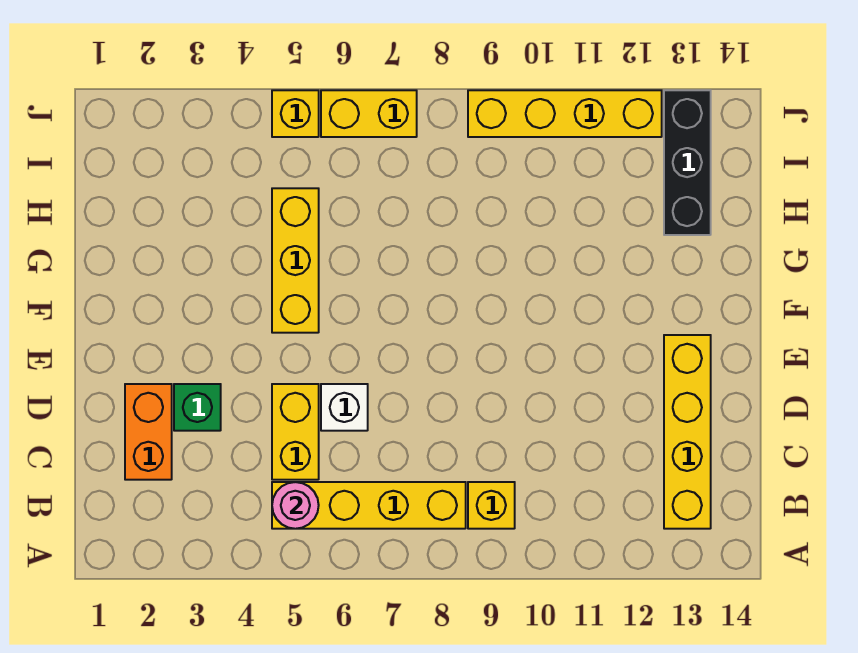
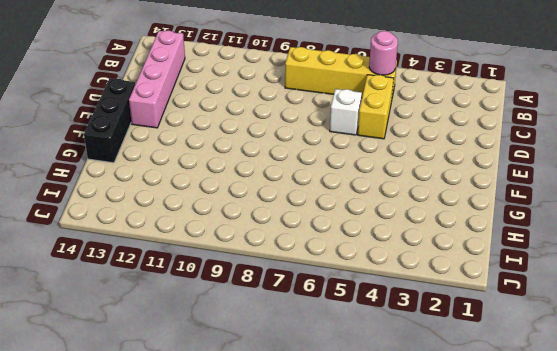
pink brick B13:E13 level 1 -> yellow brick B13:E13 level 1
black brick E14:G14 level 1 -> black brick H13:J13 level 1
none -> yellow brick B9 level 1
none -> orange brick C2:D2 level 1
none -> green brick D3 level 1

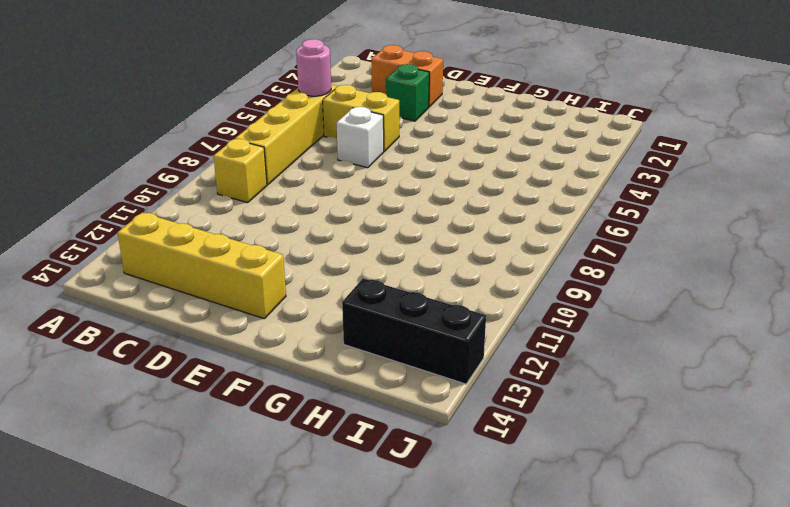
none -> yellow brick F5:H5 level 1
none -> yellow brick J5 level 1
none -> yellow brick J6:J7 level 1

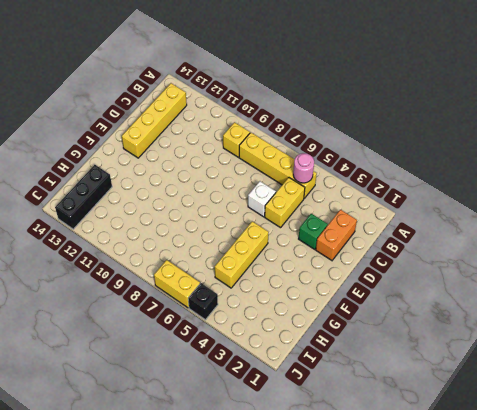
black brick J5 level 1 -> yellow brick J5 level 1
none -> yellow brick J9:J12 level 1

